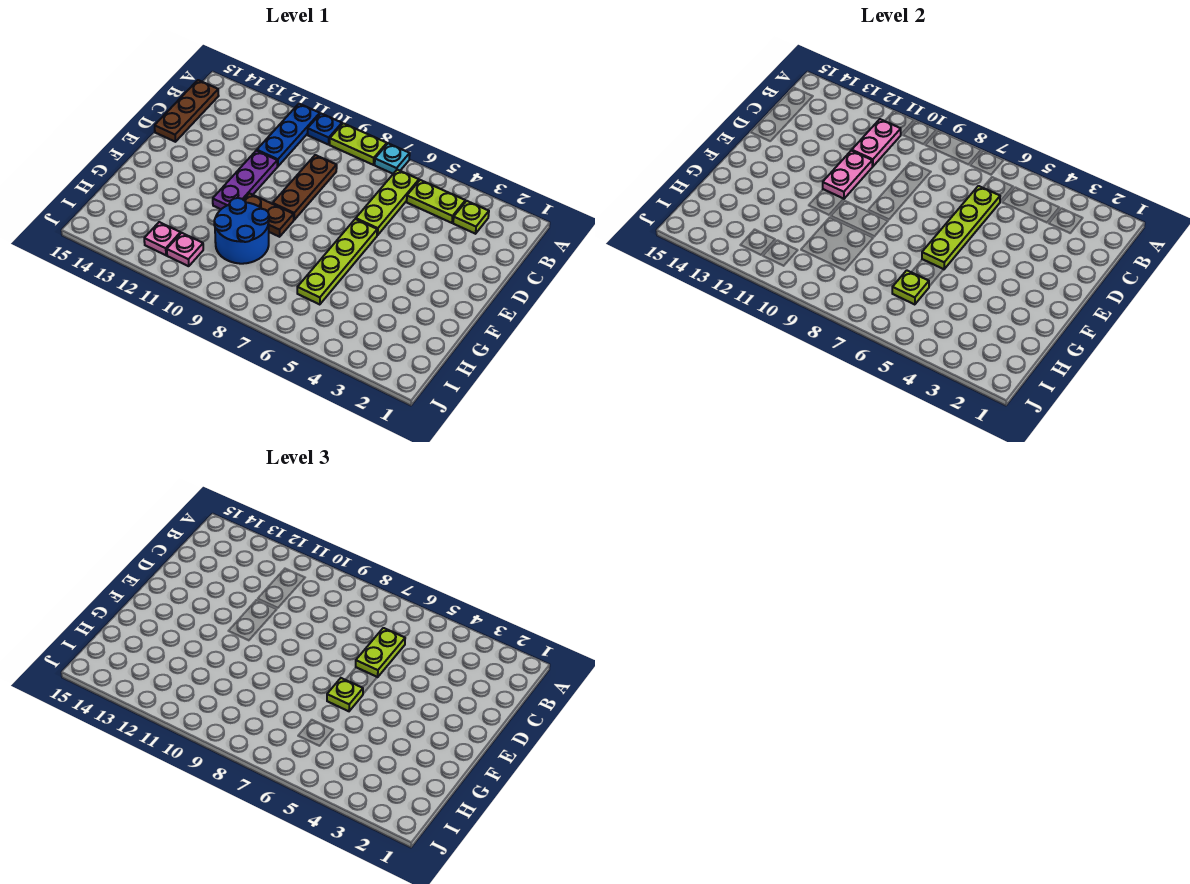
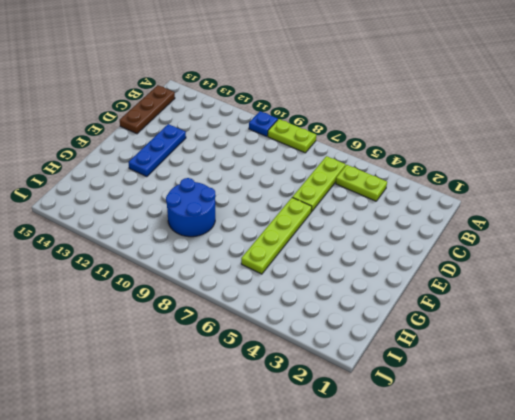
blue plate D13:F13 level 1 -> blue plate A11:C11 level 1
none -> cyan plate A7 level 1
none -> lime plate B3 level 1
none -> brown plate C9:E9 level 1

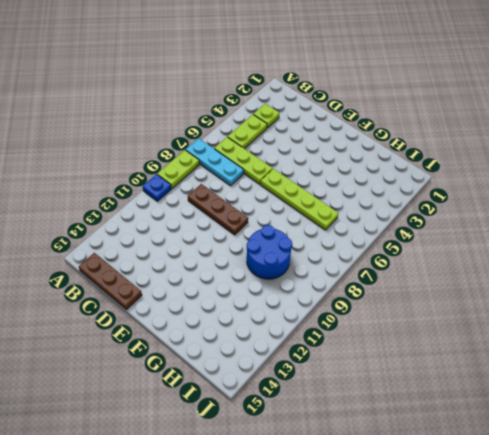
cyan plate A7:C7 level 1 -> cyan plate A7 level 1
none -> blue plate A11:C11 level 1
none -> purple plate D11:F11 level 1
none -> brown plate F9:F10 level 1

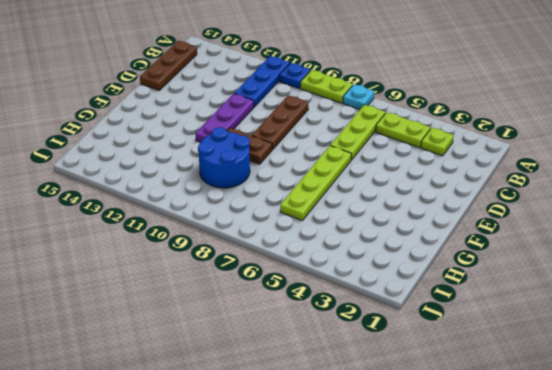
none -> pink plate I11 level 1
none -> pink plate I12 level 1
none -> pink plate B11:C11 level 2

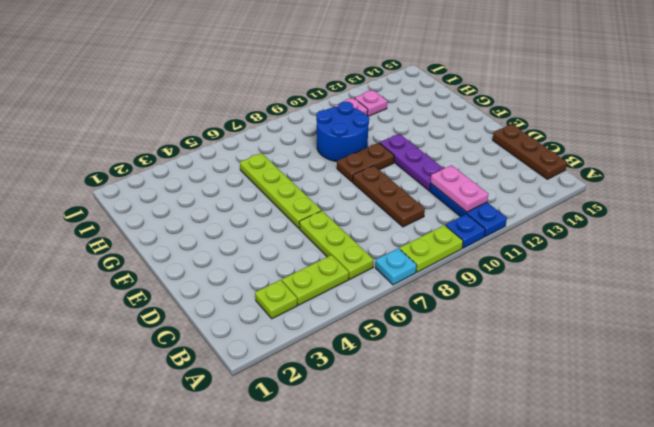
none -> lime plate C6:F6 level 2
none -> pink plate D11:E11 level 2
none -> lime plate H6 level 2

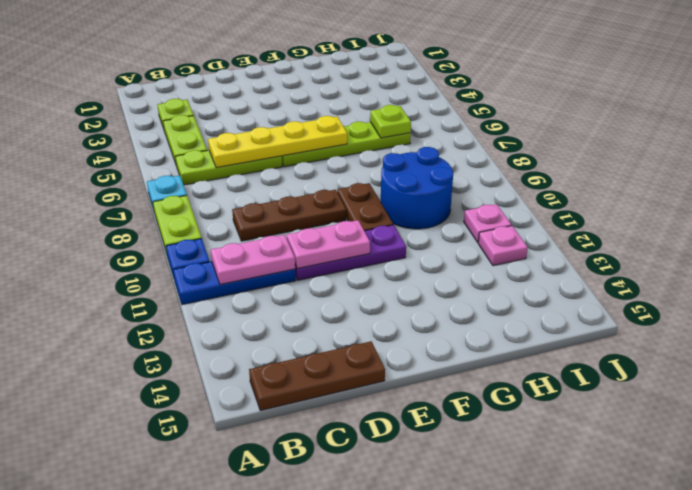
yellow plate C6:F6 level 2 -> lime plate C6:F6 level 2
none -> lime plate C6:D6 level 3
none -> lime plate F6 level 3

